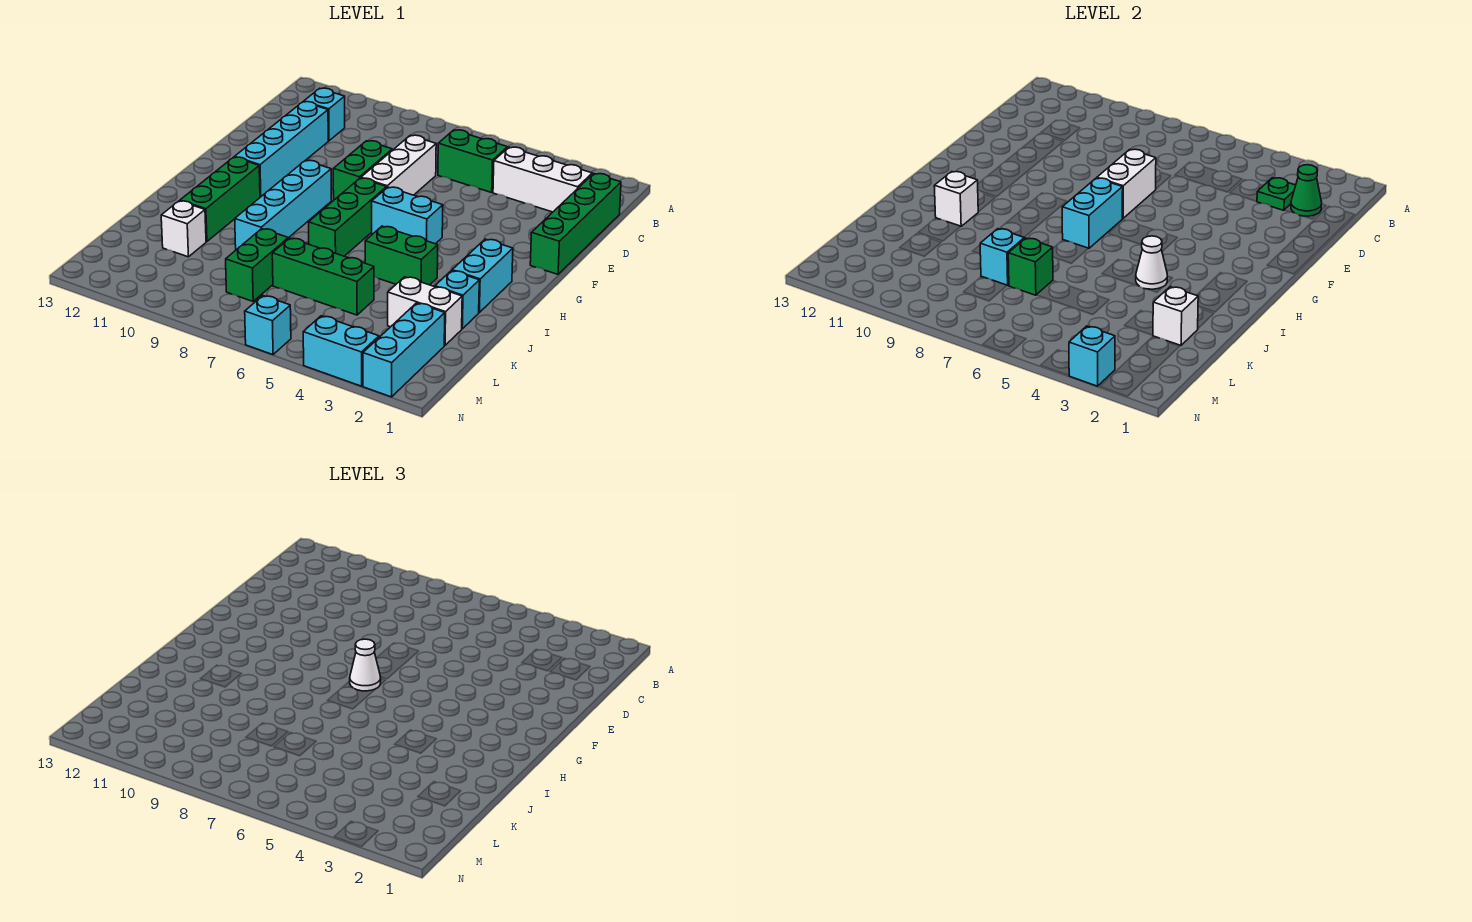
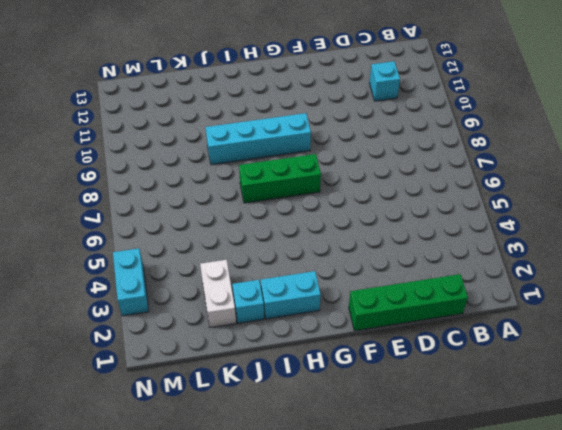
none -> white brick C2:C4 level 1
none -> green brick C5:C6 level 1
none -> white brick D7:F7 level 1
none -> cyan brick D11:G11 level 1

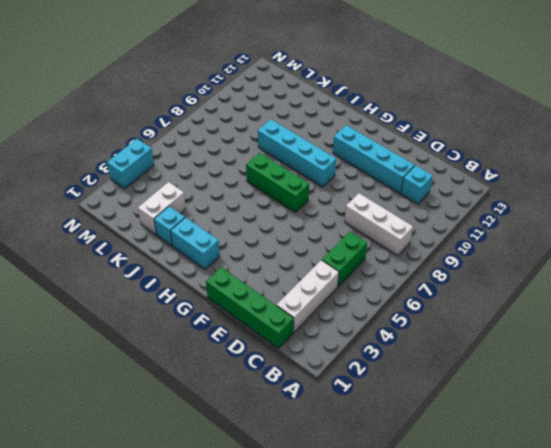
white brick B8:D8 level 1 -> white brick D7:F7 level 1
none -> green brick E8:F8 level 1
none -> cyan brick G5:G6 level 1
none -> green brick H11:J11 level 1
none -> green brick I4:I5 level 1

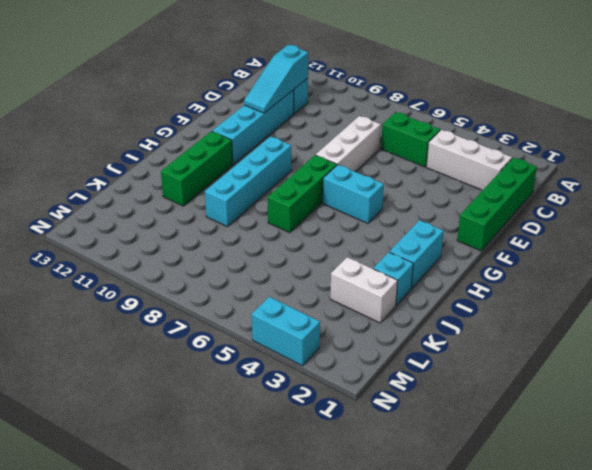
cyan slope C11:E11 level 2 top C -> none
none -> green brick E8:F8 level 1
none -> green brick I4:I5 level 1
none -> green brick K5:K7 level 1
none -> green brick K8:L8 level 1

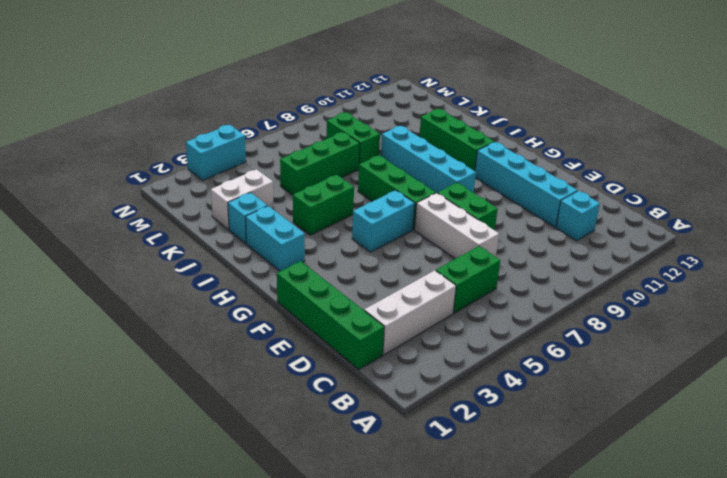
none -> white brick K11 level 1
none -> cyan brick L2:N2 level 1
none -> cyan brick N6 level 1
none -> green cone C2 level 2

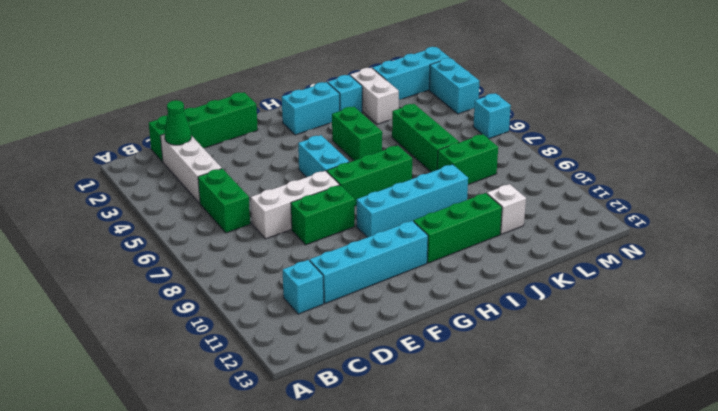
none -> green plate C3 level 2
none -> white brick E7:F7 level 2
none -> cyan brick G7:H7 level 2
none -> white cone I4 level 2

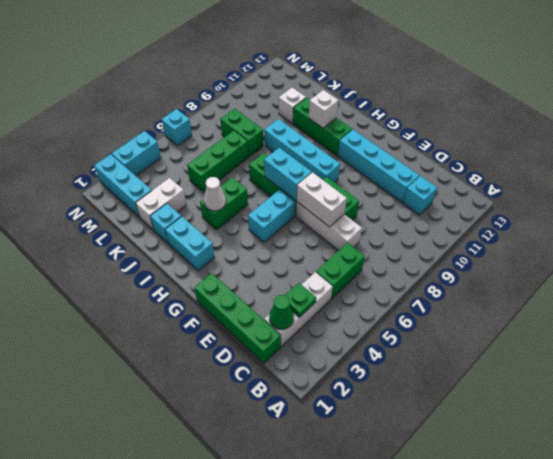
none -> white brick K2 level 2
none -> green brick K7 level 2
none -> cyan brick K8 level 2
none -> cyan brick N3 level 2

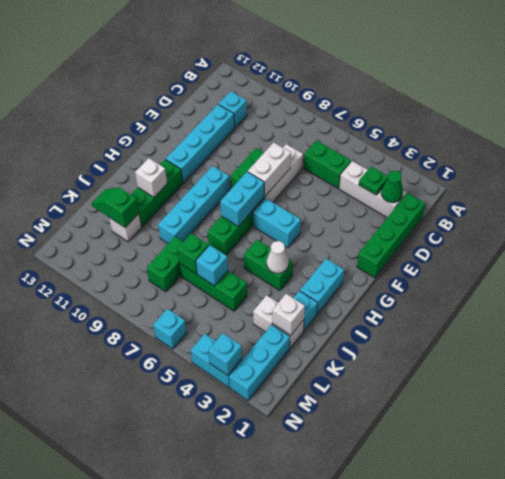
cyan brick K6 level 2 -> cyan brick K8 level 2
green slope K11:K12 level 2 top 11 -> none
none -> white cone G7 level 3

